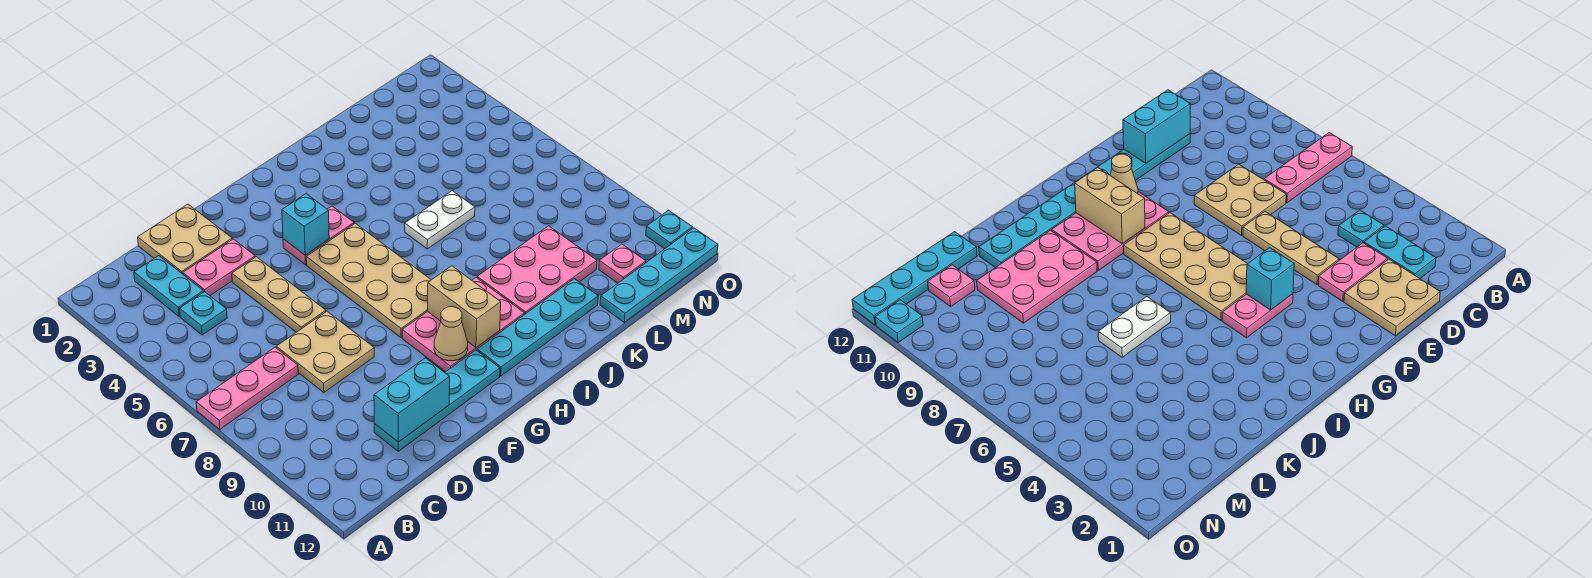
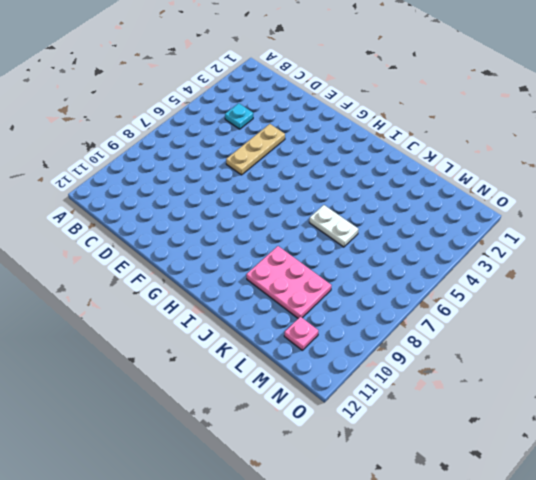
none -> pink plate A7:C7 level 1
none -> cyan plate C2:C3 level 1
none -> tan plate D1:E2 level 1

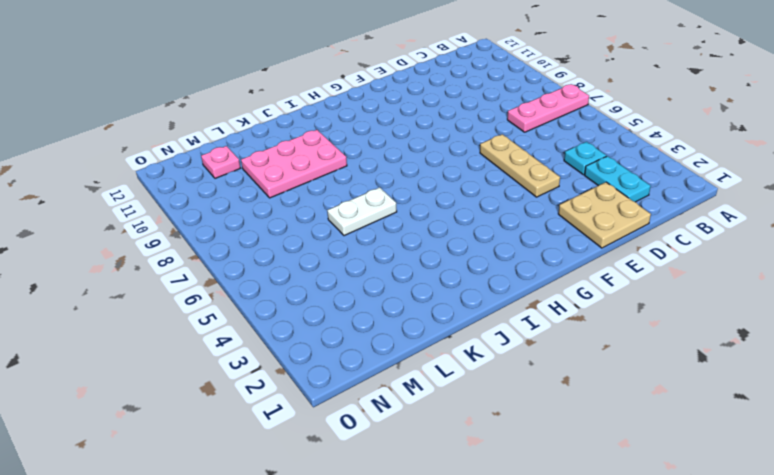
none -> pink plate D3:E3 level 1
none -> tan plate D7:E8 level 1
none -> cyan plate D11:G11 level 1

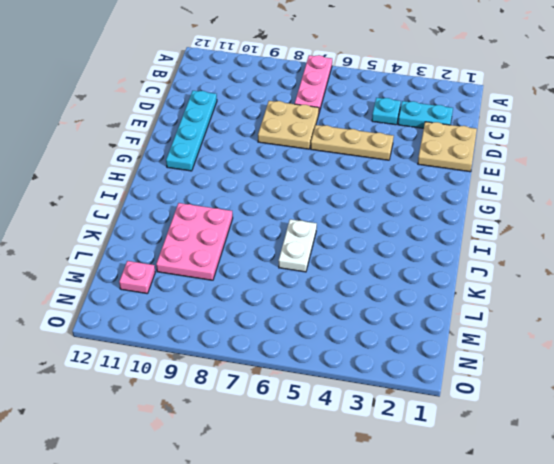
none -> pink plate D3:E3 level 1
none -> pink plate G4:H4 level 1
none -> tan plate G5:H8 level 1

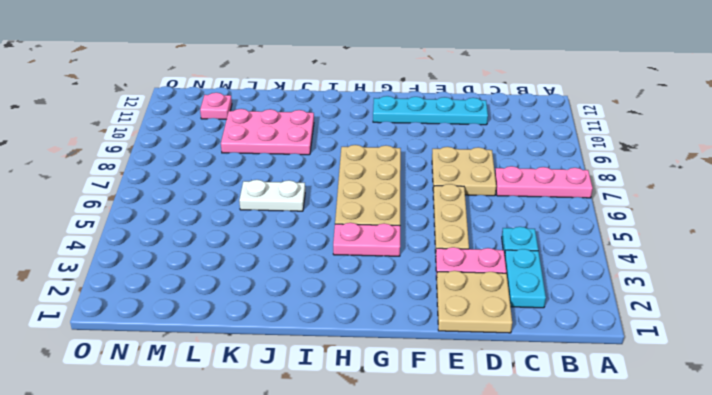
none -> pink plate G9:I10 level 1
none -> cyan plate H11:K11 level 1
none -> cyan plate L12:O12 level 1

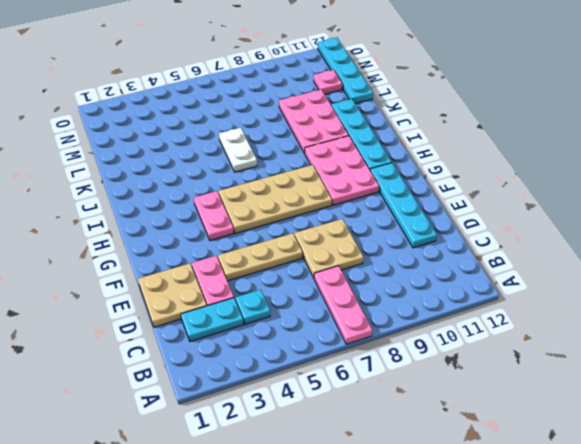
none -> cyan plate O11 level 1
none -> cyan brick D11:E11 level 2
none -> cyan brick G4 level 2

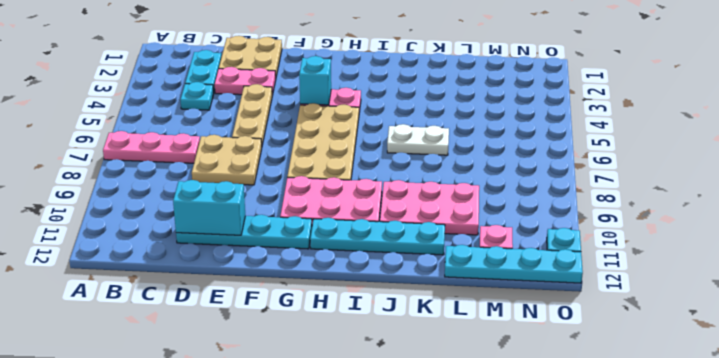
none -> tan cone G10 level 2
none -> tan brick H9:H10 level 2

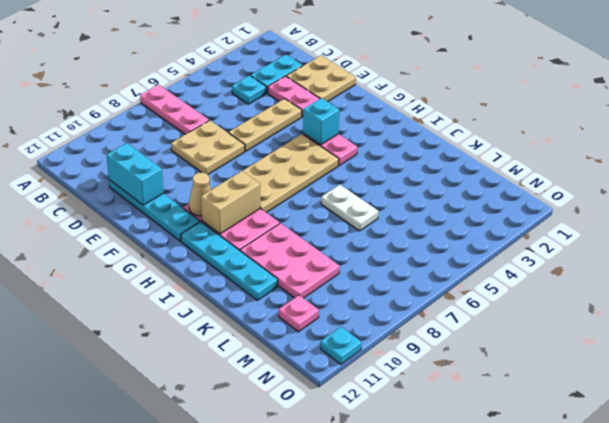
none -> cyan plate L12:O12 level 1

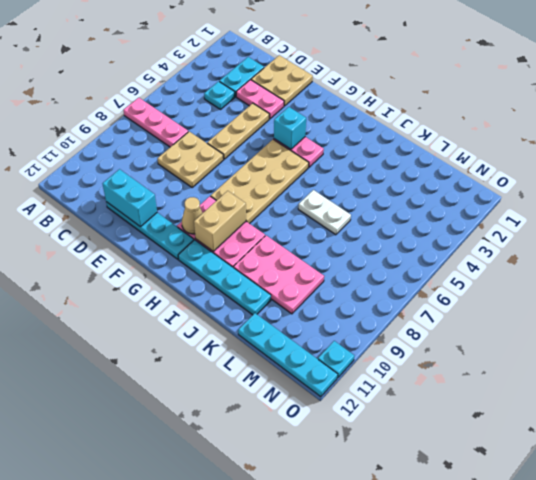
none -> pink plate M11 level 1

